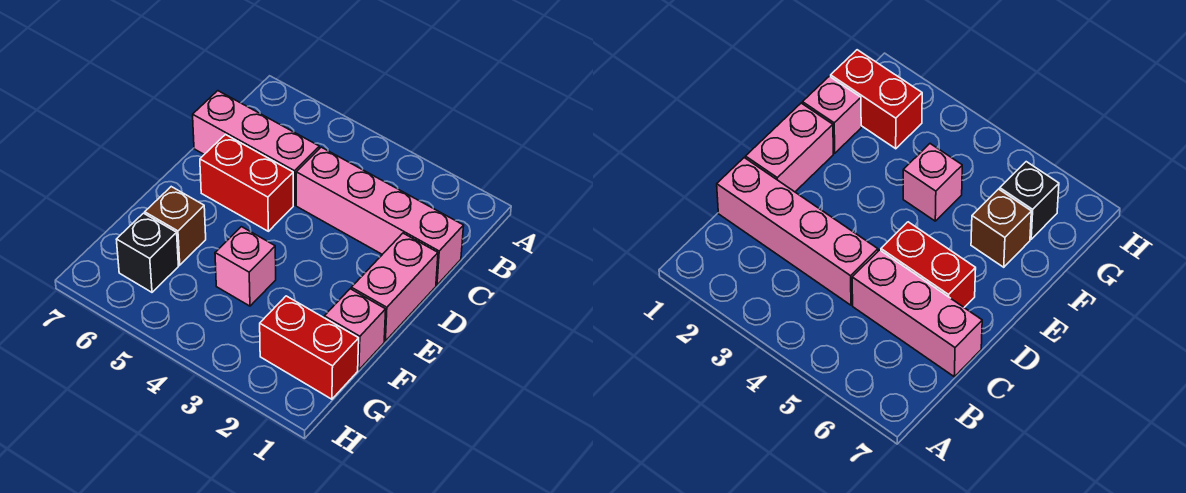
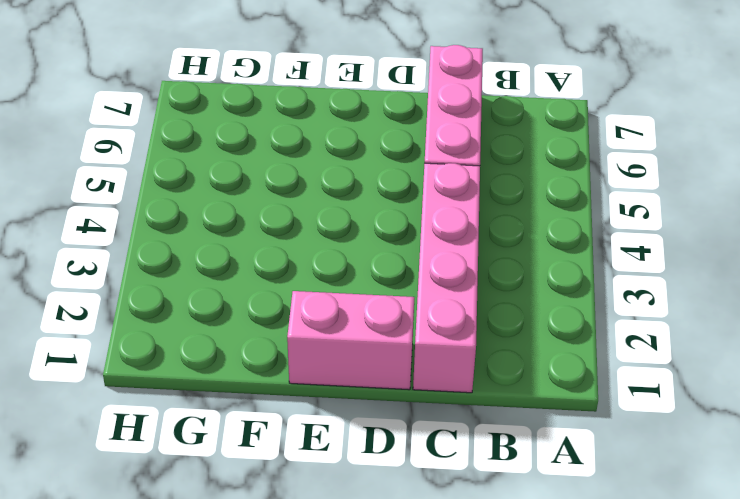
none -> red brick D5:D6 level 1
none -> pink brick F1 level 1

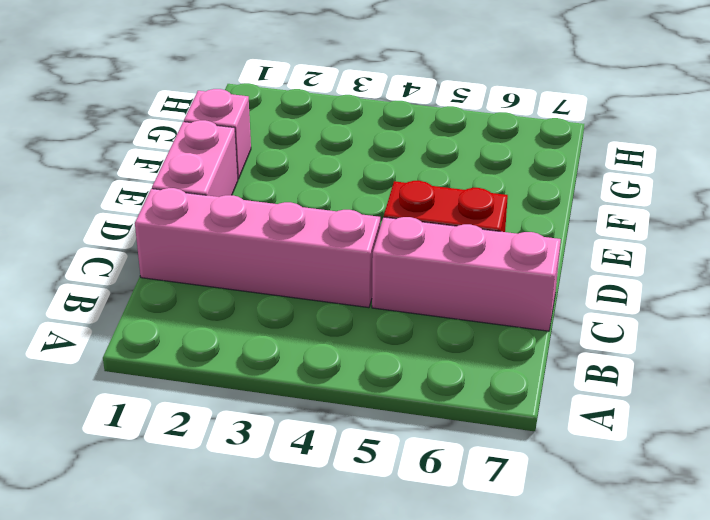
none -> pink brick F4 level 1
none -> brown brick F6 level 1

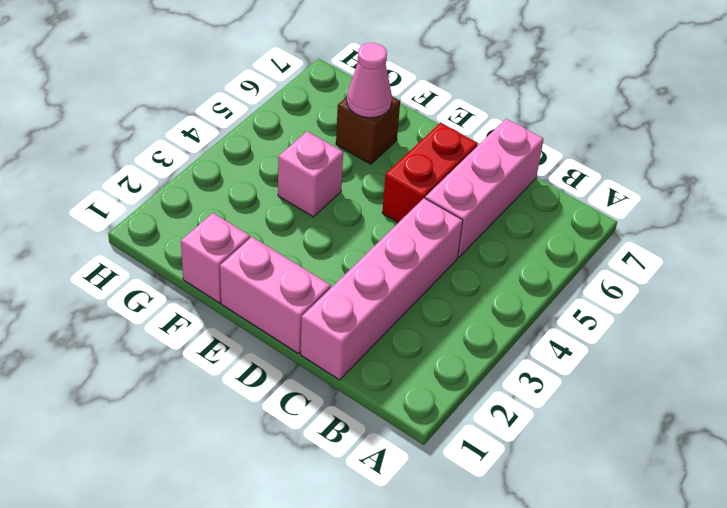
pink cone F6 level 2 -> none
none -> red brick G1:G2 level 1
none -> black brick G6 level 1

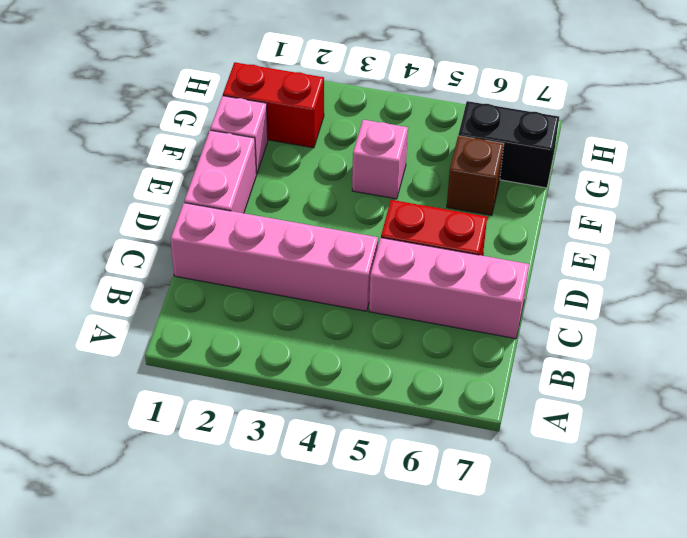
black brick G6:G7 level 1 -> black brick G6 level 1

